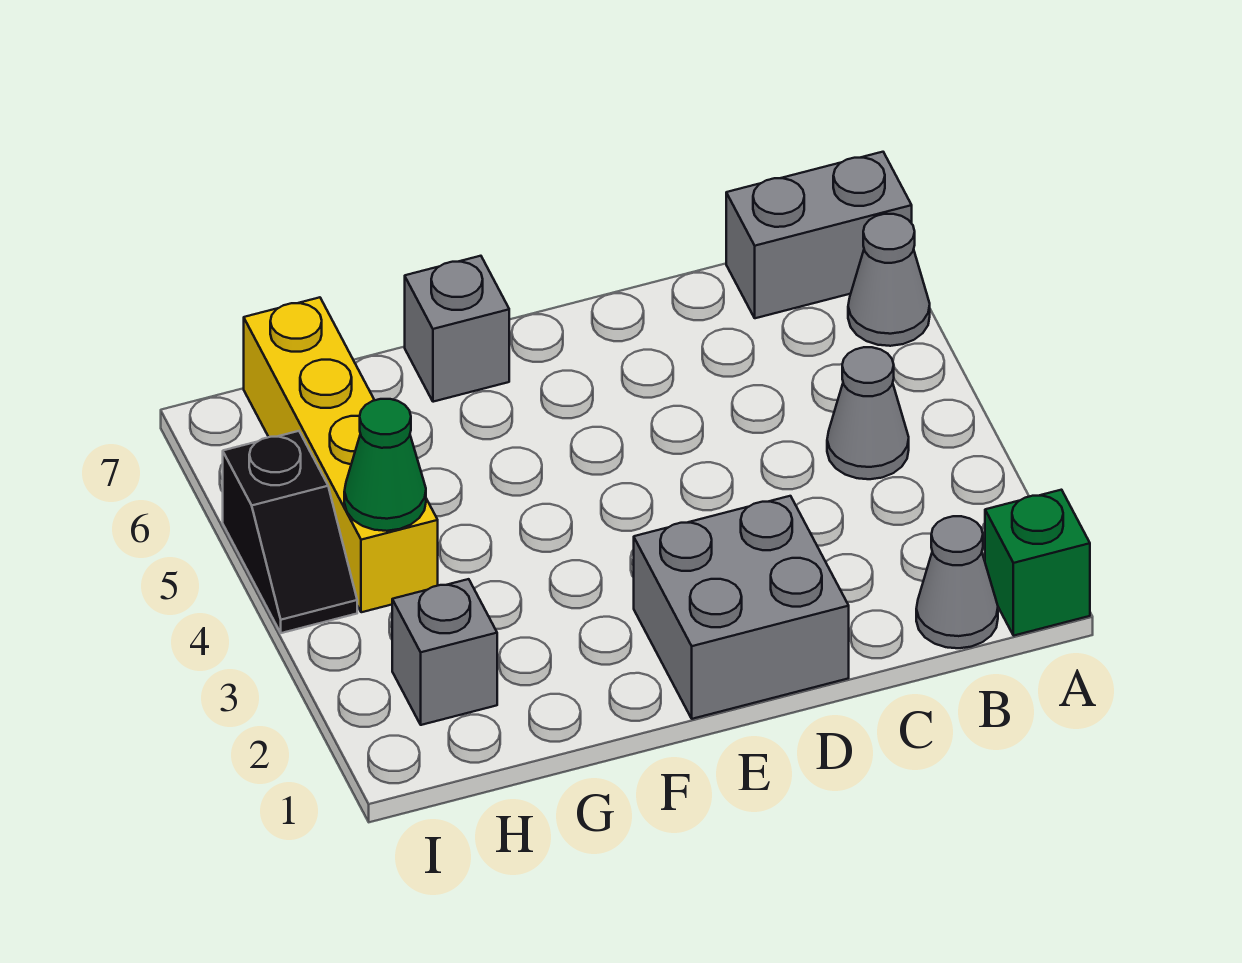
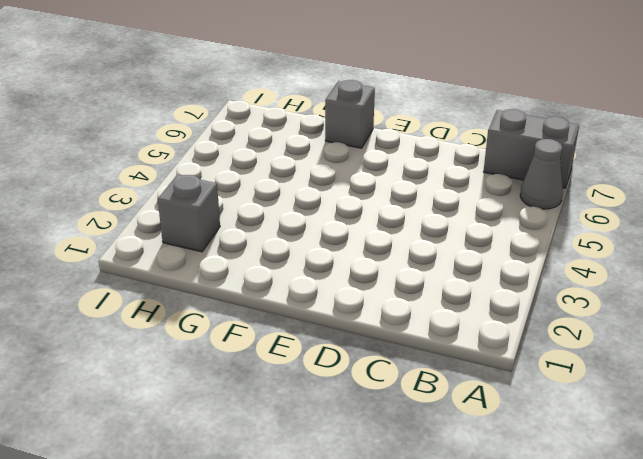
none -> green brick A1 level 1
none -> grey cone B1 level 1

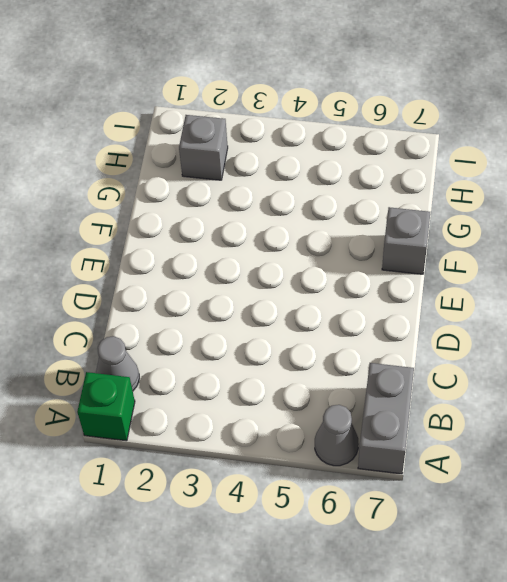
none -> grey cone B4 level 1
none -> grey brick D1:E2 level 1

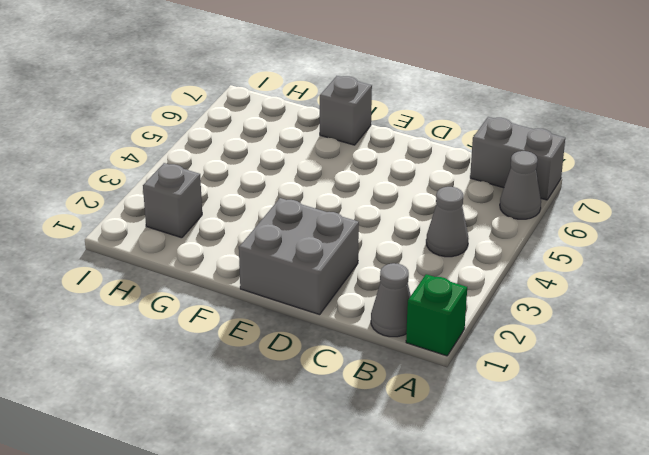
none -> yellow brick H4:H7 level 1
none -> black slope I4:I5 level 1 top 5

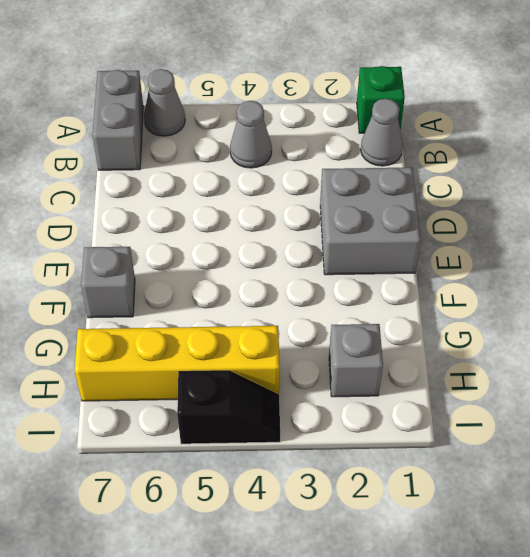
none -> green cone H4 level 2

